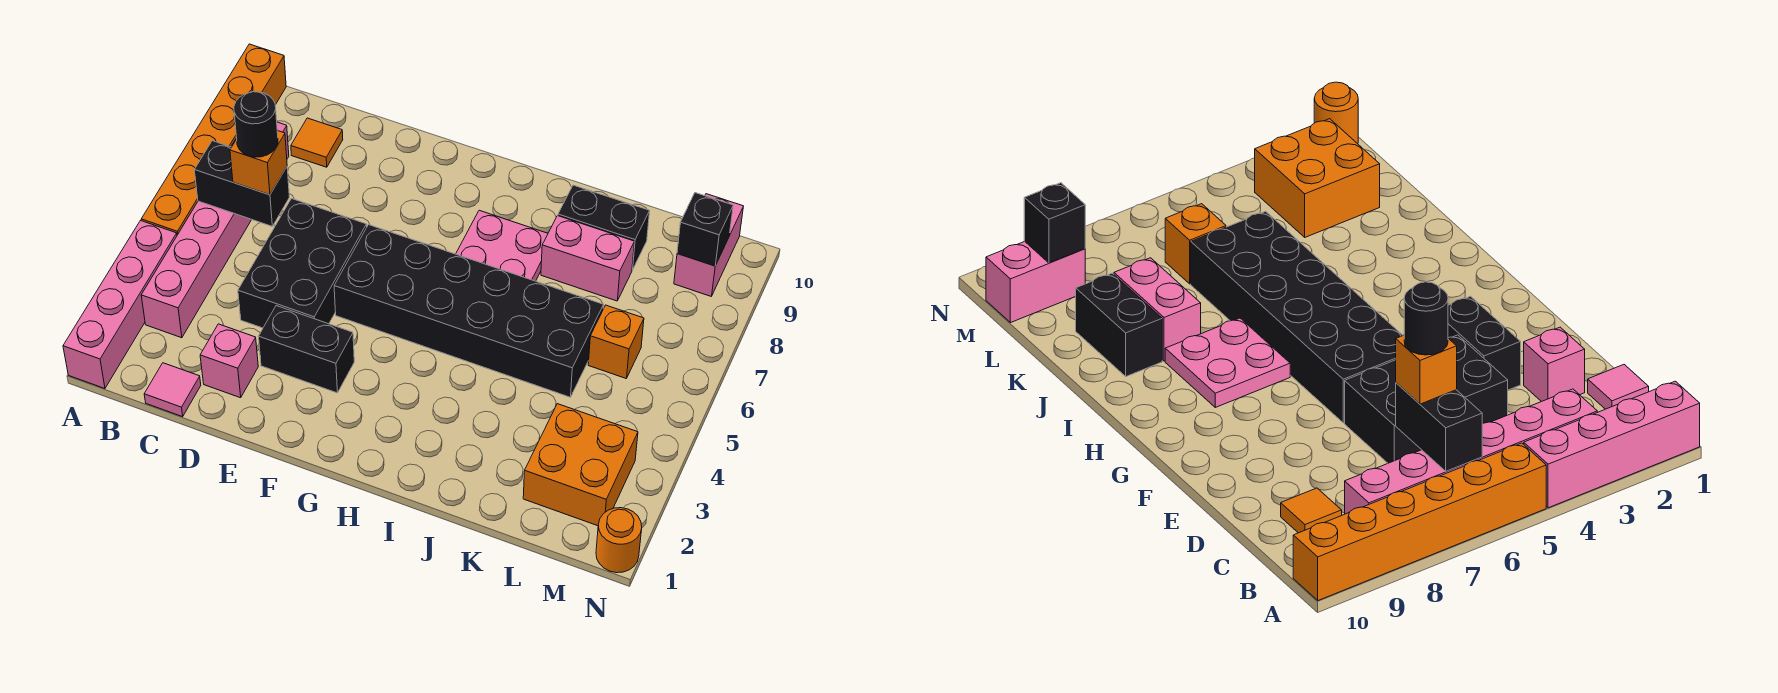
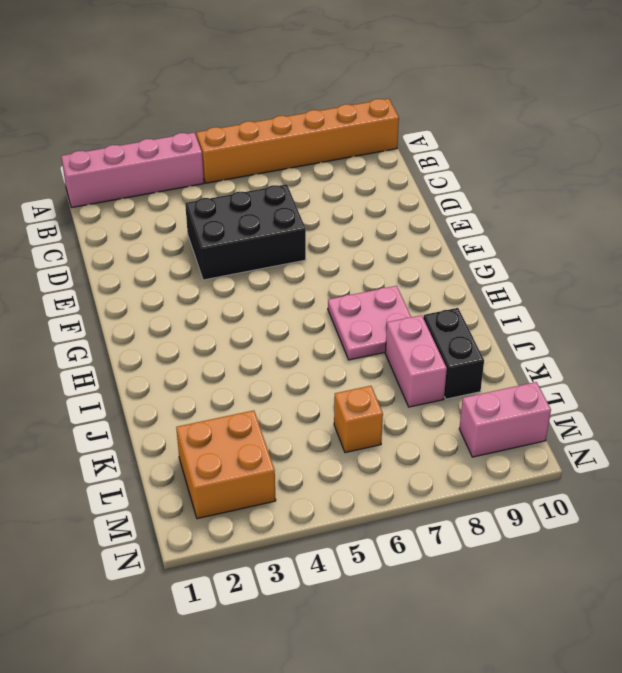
none -> pink brick B3:B8 level 1
none -> pink tile C1 level 1
none -> orange tile C9 level 1

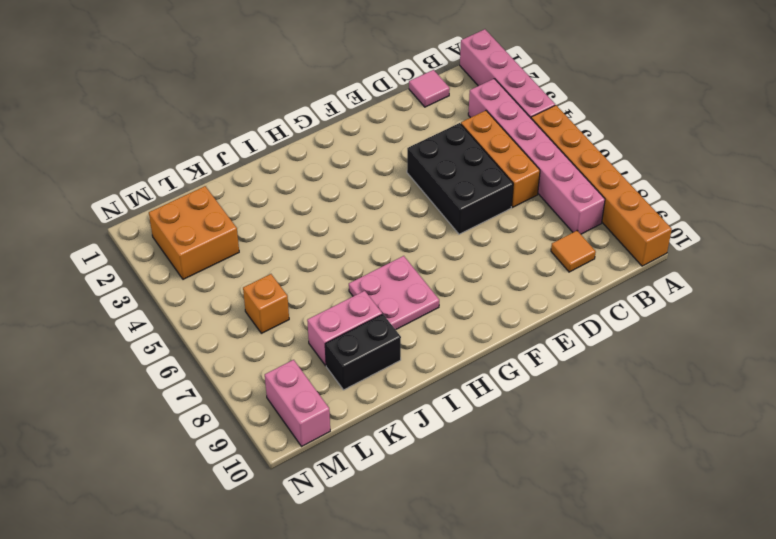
orange brick C4:C6 level 1 -> none
none -> pink brick D2 level 1
none -> black brick E3:F3 level 1
none -> black brick F5:K6 level 1

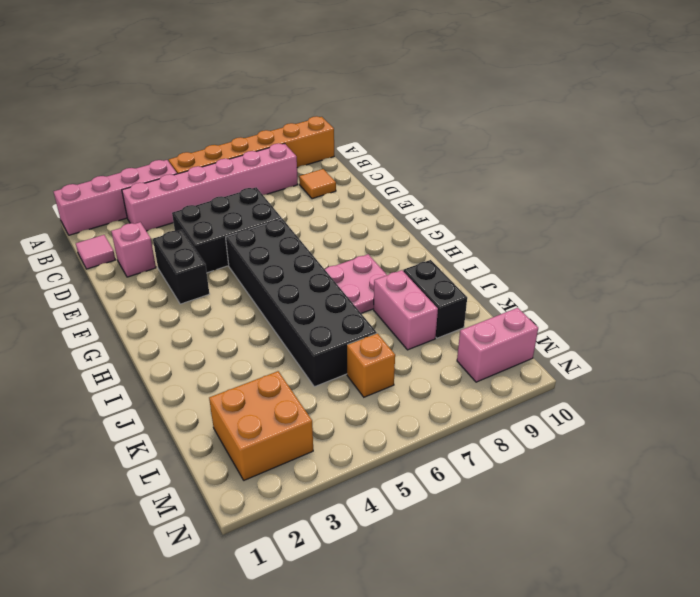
none -> orange round brick N1 level 1
none -> black brick B6:C6 level 2
none -> black brick M9 level 2

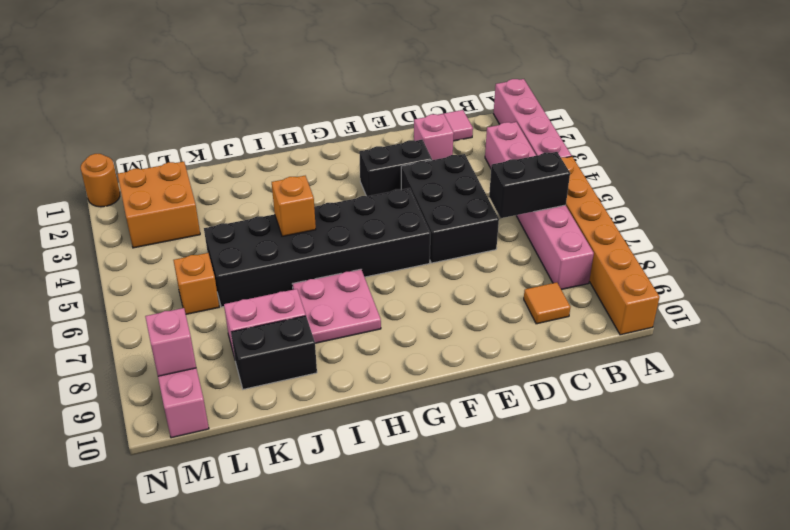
orange brick I5 level 2 -> orange brick C6 level 3
pink brick M9 level 2 -> black brick M9 level 2
none -> black round brick C6 level 4

